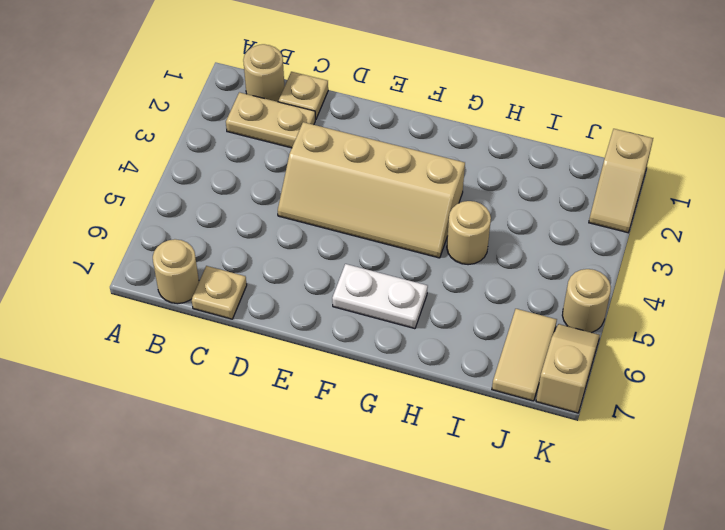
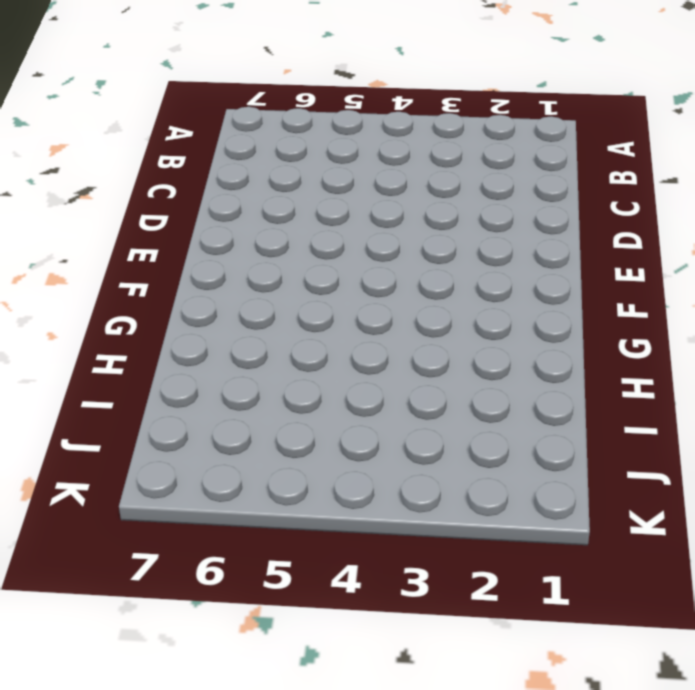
none -> tan round brick B1 level 1
none -> tan plate B2:C2 level 1
none -> tan round brick B7 level 1

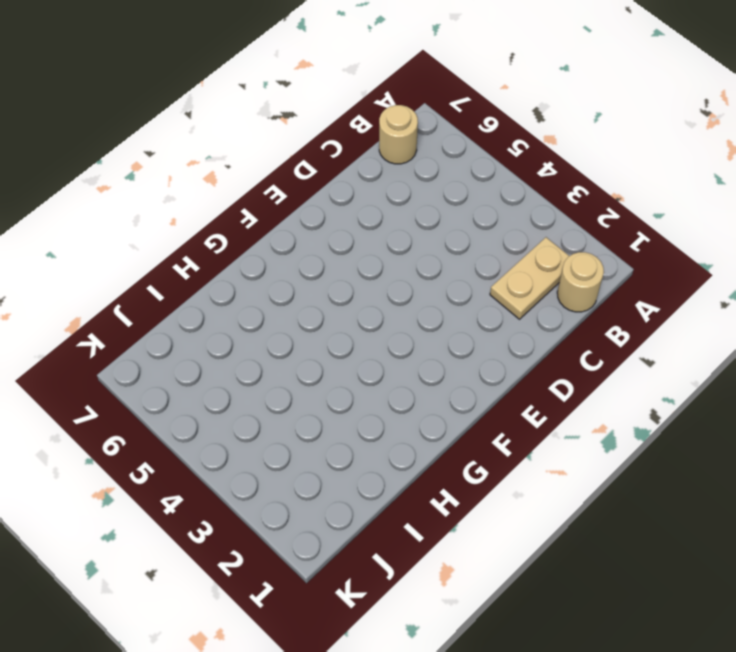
none -> tan plate C1 level 1
none -> tan plate C7 level 1
none -> tan slope D3:G4 level 1 top 3

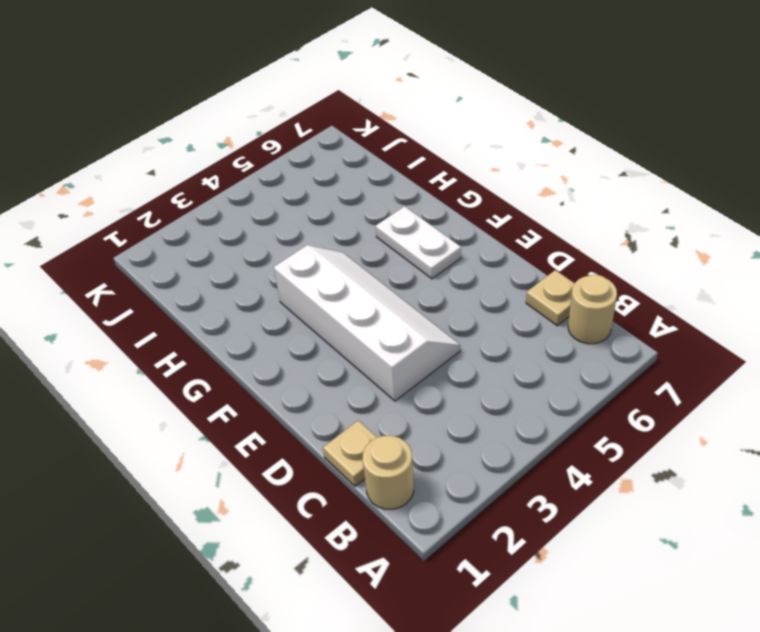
white slope D3:G4 level 1 top 3 -> tan slope D3:G4 level 1 top 3
none -> tan plate B2:C2 level 1
none -> tan round brick H4 level 1
none -> tan tile J6:J7 level 1

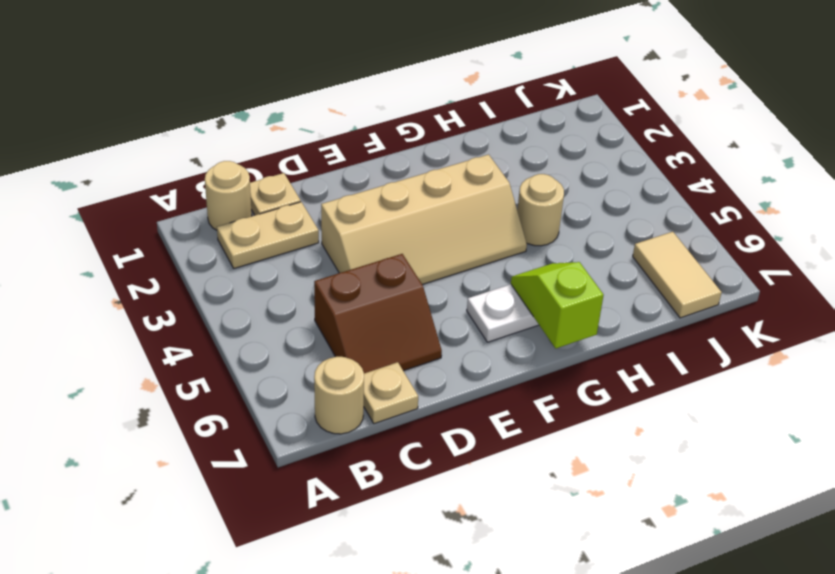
brown slope C5:D6 level 1 top 5 -> none
lime slope G6:G7 level 2 top 7 -> none
none -> tan slope K1:K2 level 1 top 1
none -> tan round brick K5 level 1
none -> tan slope K6:K7 level 1 top 7

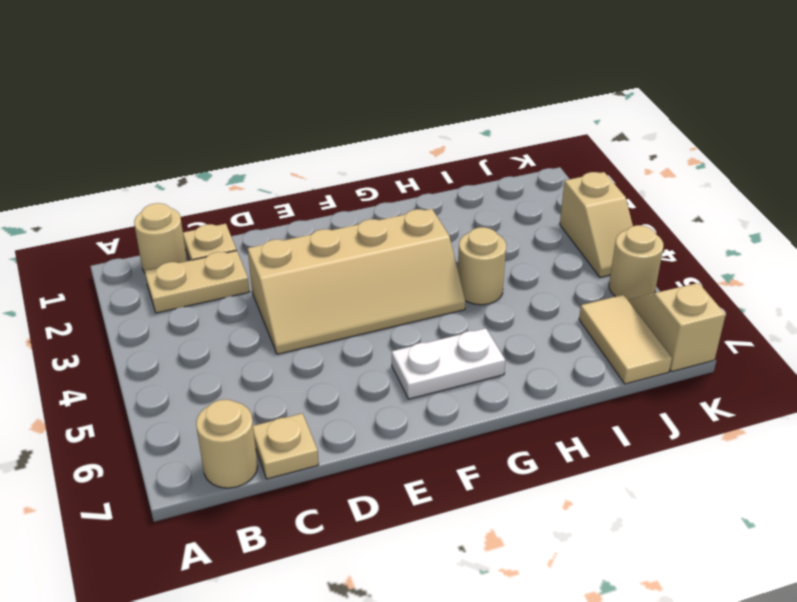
tan slope K3:K4 level 1 top 3 -> tan slope K1:K2 level 1 top 1

